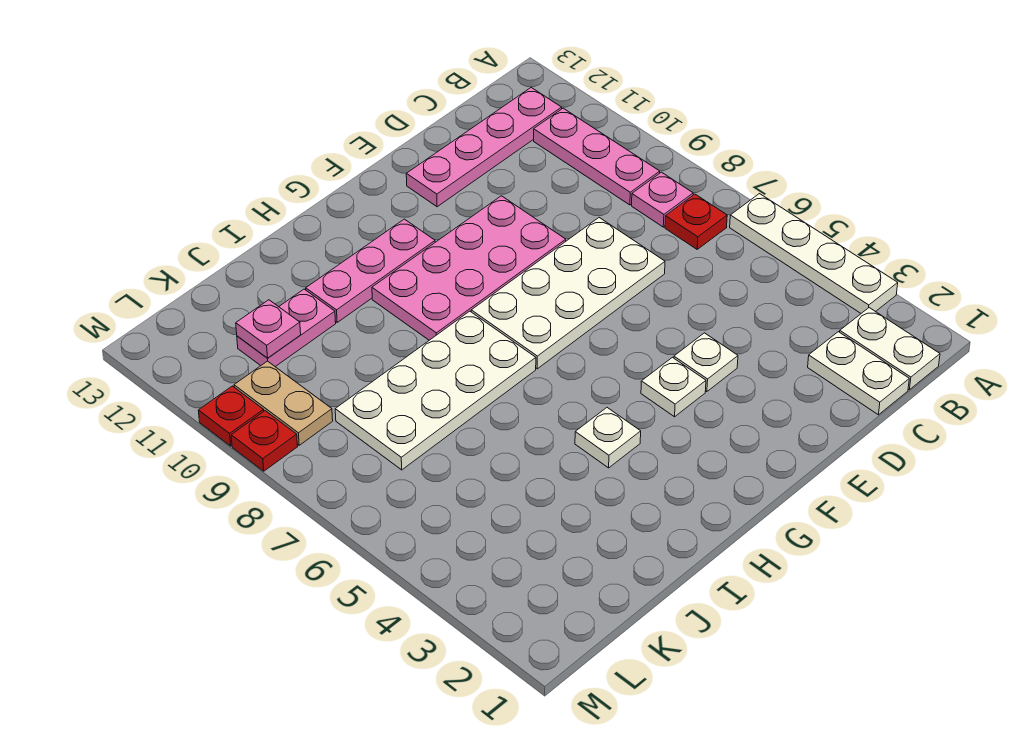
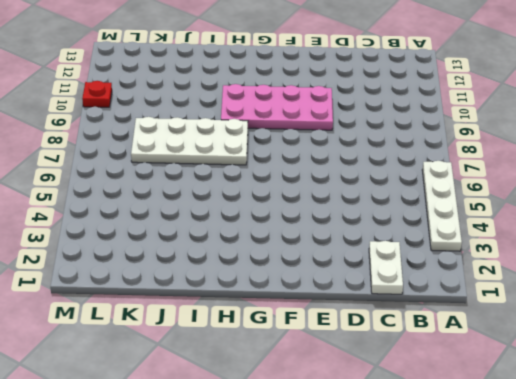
none -> white plate B1:B2 level 1
none -> red plate B7 level 1
none -> pink plate B8 level 1

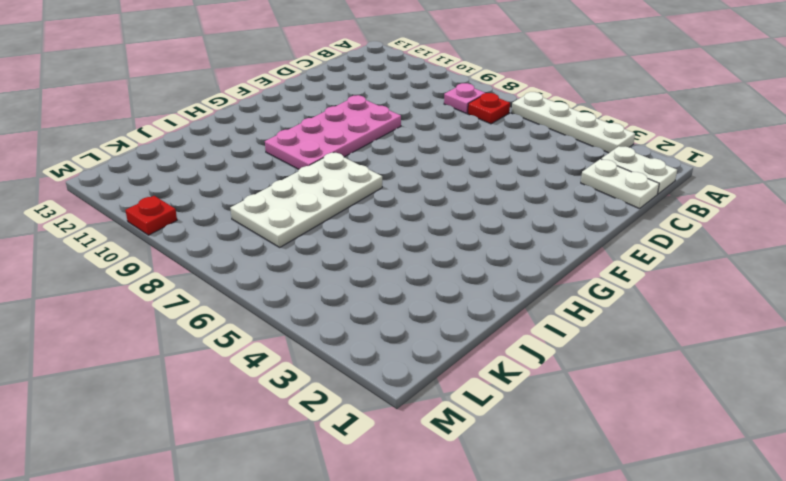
none -> pink plate B9:B11 level 1
none -> pink plate B12:E12 level 1
none -> white plate D7:G8 level 1

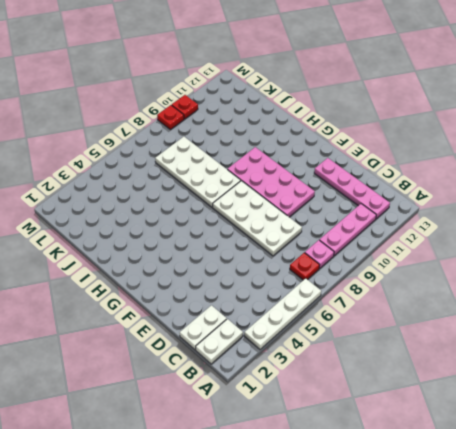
none -> white plate E4 level 1
none -> white plate F4 level 1
none -> pink plate G11:I11 level 1

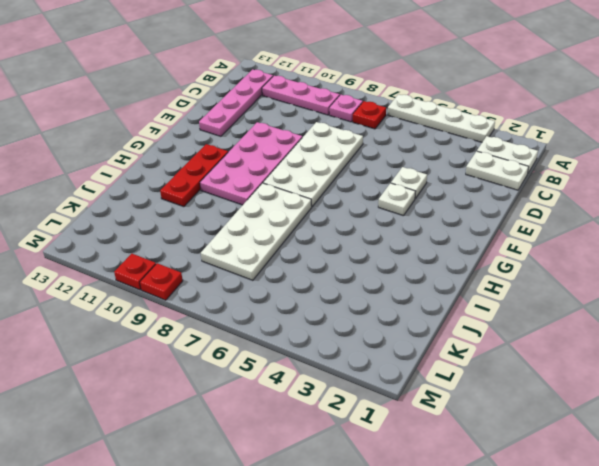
red plate G11:I11 level 1 -> pink plate G11:I11 level 1
none -> white plate H4 level 1
none -> pink plate J11:K11 level 1
none -> tan plate L9:L10 level 1

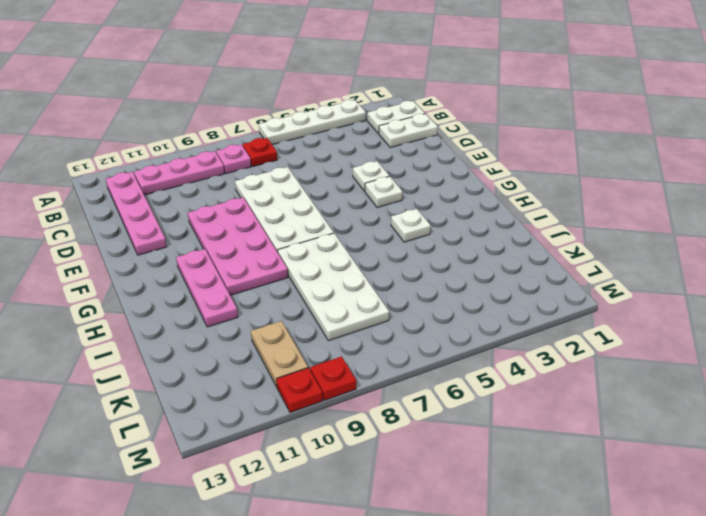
tan plate K10:L10 level 1 -> tan plate L9:L10 level 1
none -> pink plate J11:K11 level 1
none -> pink plate K11 level 2

